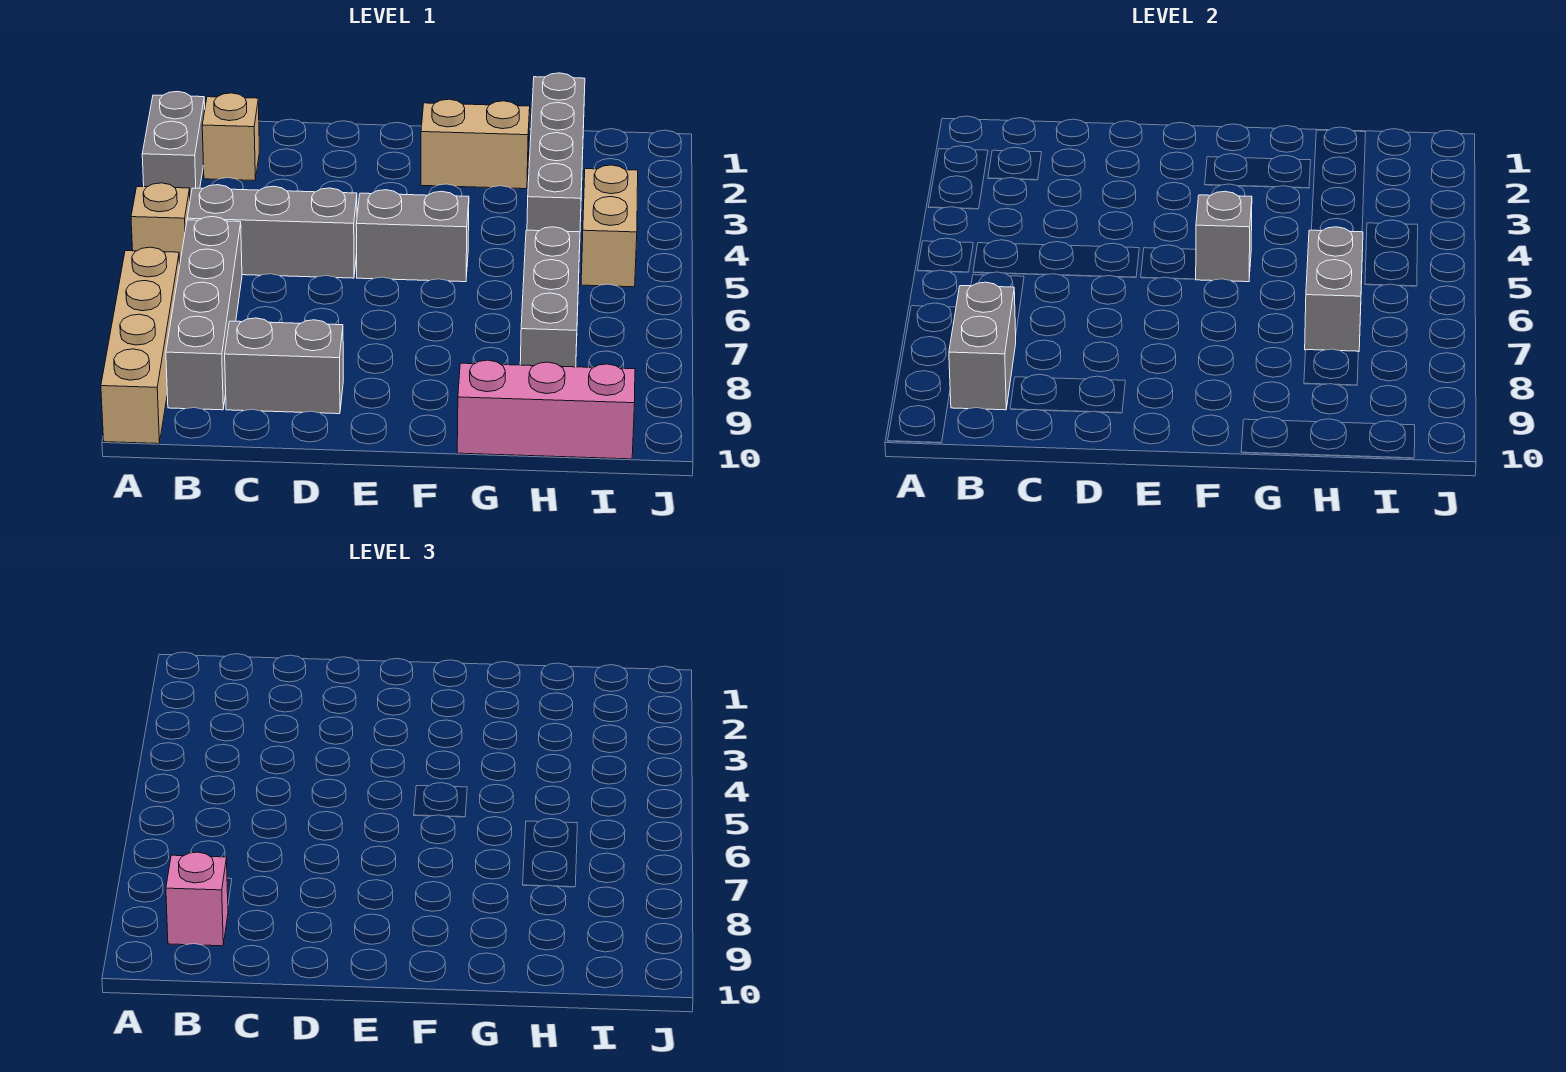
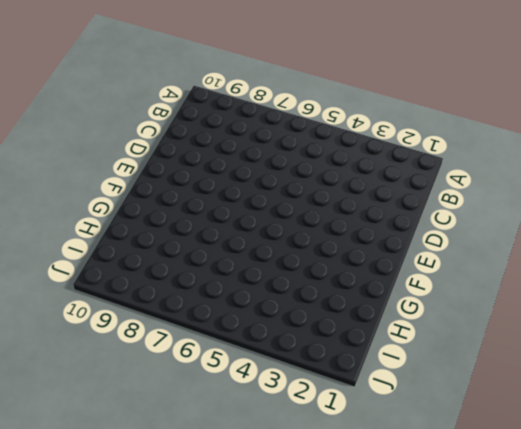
none -> grey brick A2:A3 level 1
none -> tan brick A5 level 1
none -> tan brick A7:A10 level 1

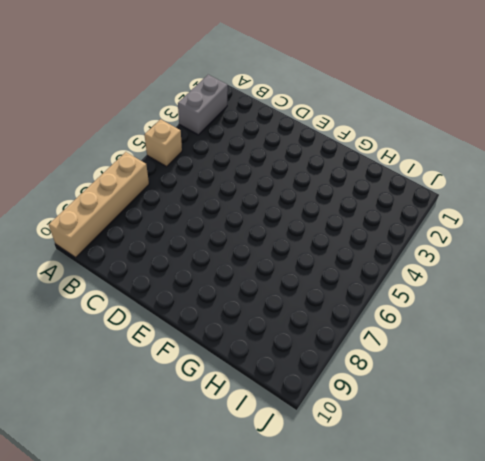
none -> tan brick B2 level 1
none -> grey brick B5:D5 level 1
none -> grey brick B6:B9 level 1

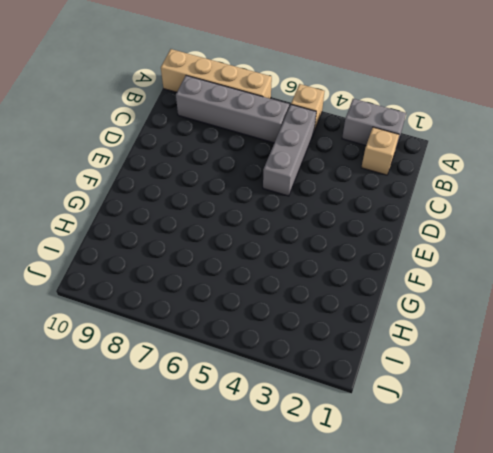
none -> grey brick C9:D9 level 1
none -> grey brick E5:F5 level 1
none -> tan brick F2:G2 level 1

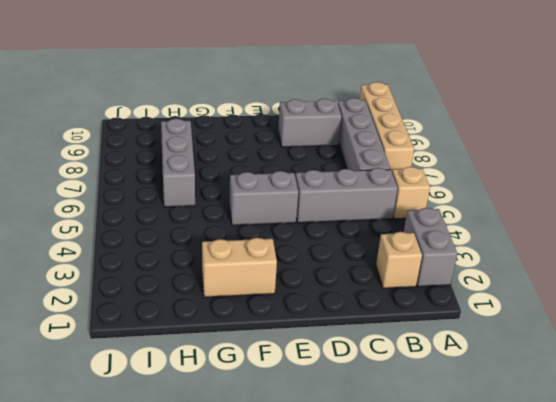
none -> pink brick G10:I10 level 1
none -> grey brick H1:H4 level 1
none -> tan brick I4:I5 level 1

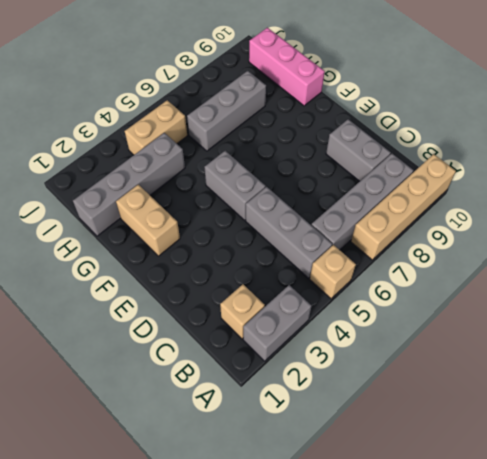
none -> grey brick B8:B9 level 2
none -> grey brick F5 level 2
none -> grey brick H6:H7 level 2

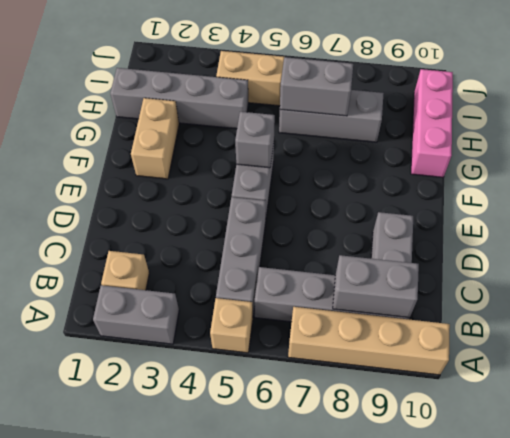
none -> pink brick B9 level 3

